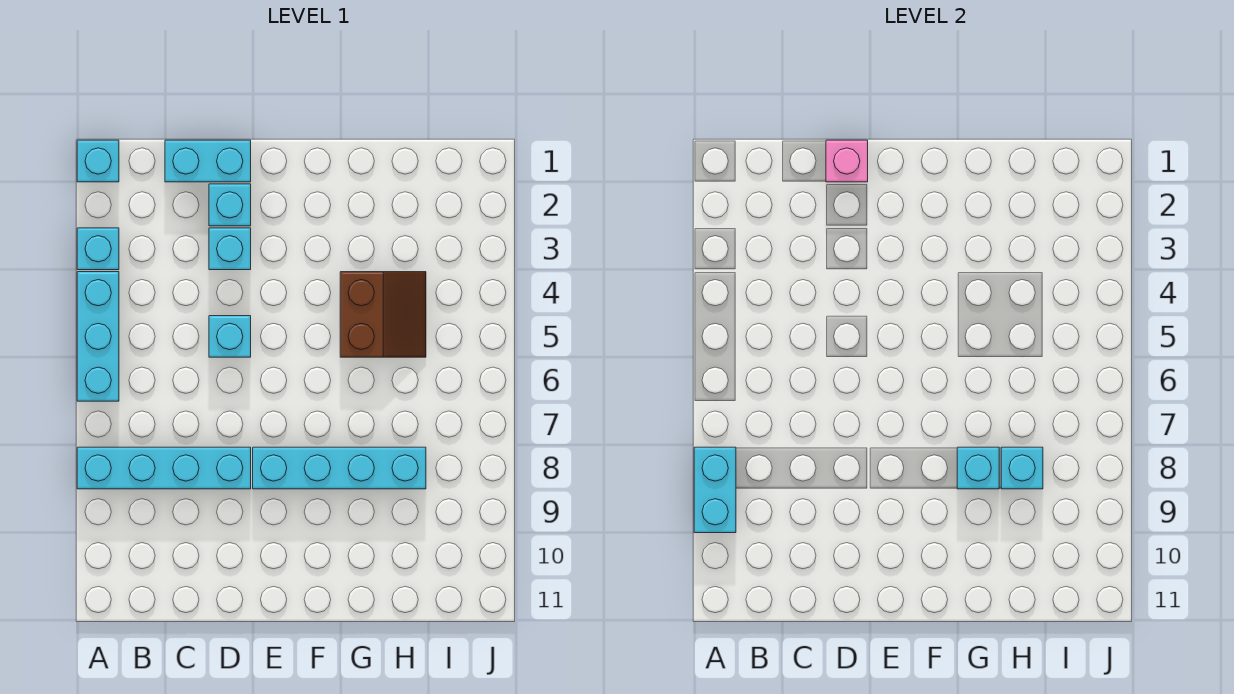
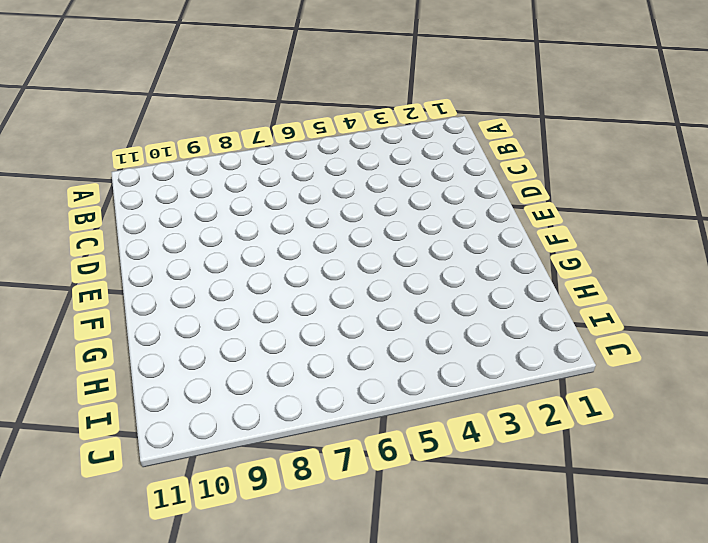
none -> cyan brick A1 level 1
none -> cyan brick A3 level 1
none -> cyan brick A4:A6 level 1

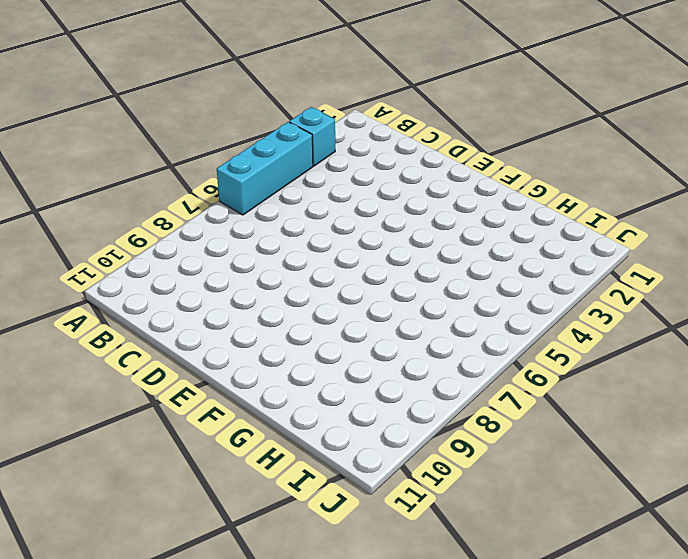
none -> cyan brick A1 level 1
none -> cyan brick A8:D8 level 1
none -> cyan brick C1:D1 level 1

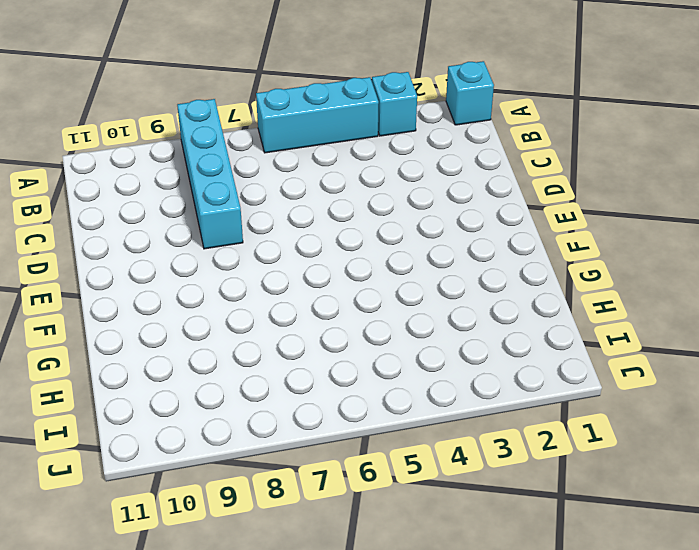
none -> cyan brick C1:D1 level 1
none -> cyan brick D2 level 1
none -> cyan brick D3 level 1

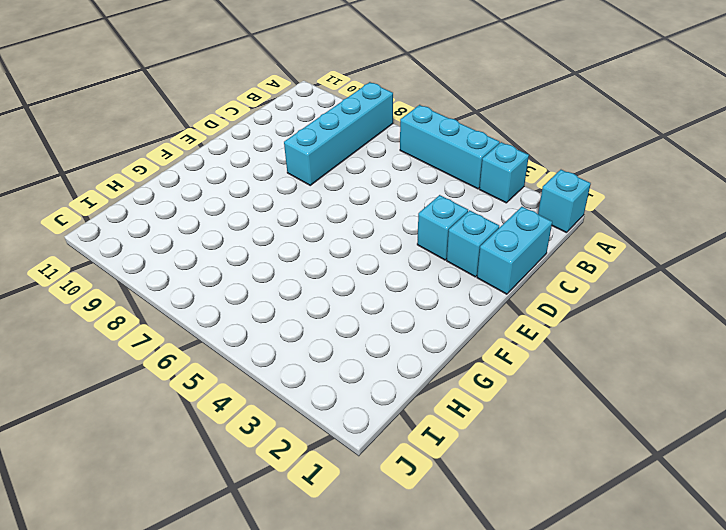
none -> cyan brick D5 level 1
none -> cyan brick E8:H8 level 1
none -> brown slope G4:H5 level 1 top G

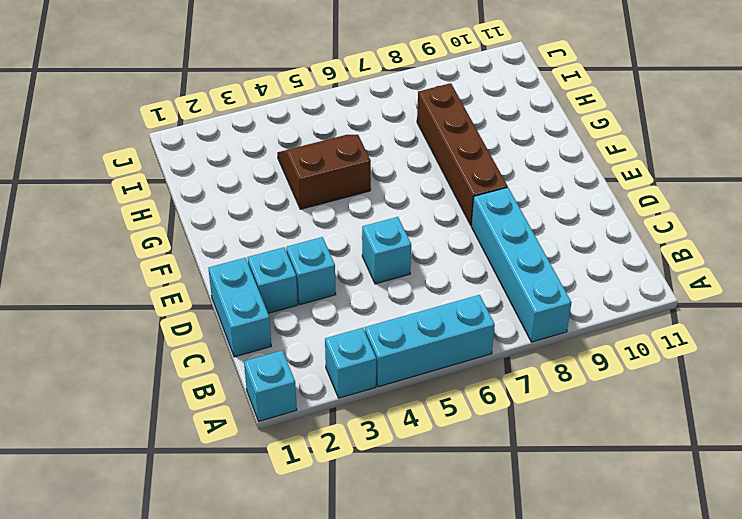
brown brick E8:H8 level 1 -> cyan brick E8:H8 level 1
none -> cyan brick A8:A9 level 2
none -> pink brick D1 level 2
none -> cyan brick G8 level 2

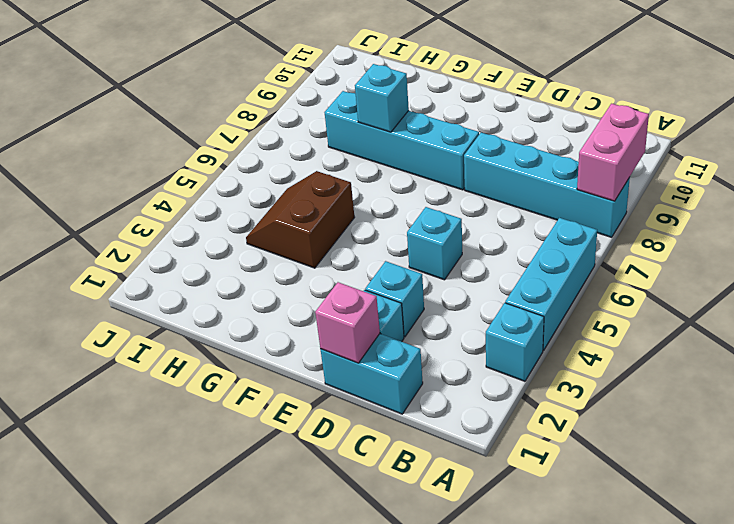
pink brick A8:A9 level 2 -> cyan brick A8:A9 level 2
none -> cyan brick A1 level 1
none -> cyan brick H8 level 2

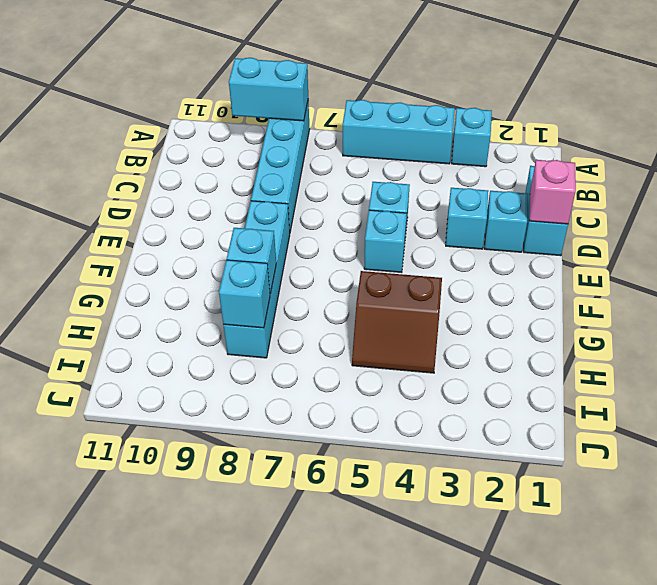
cyan brick E5 level 1 -> cyan brick A1 level 1

